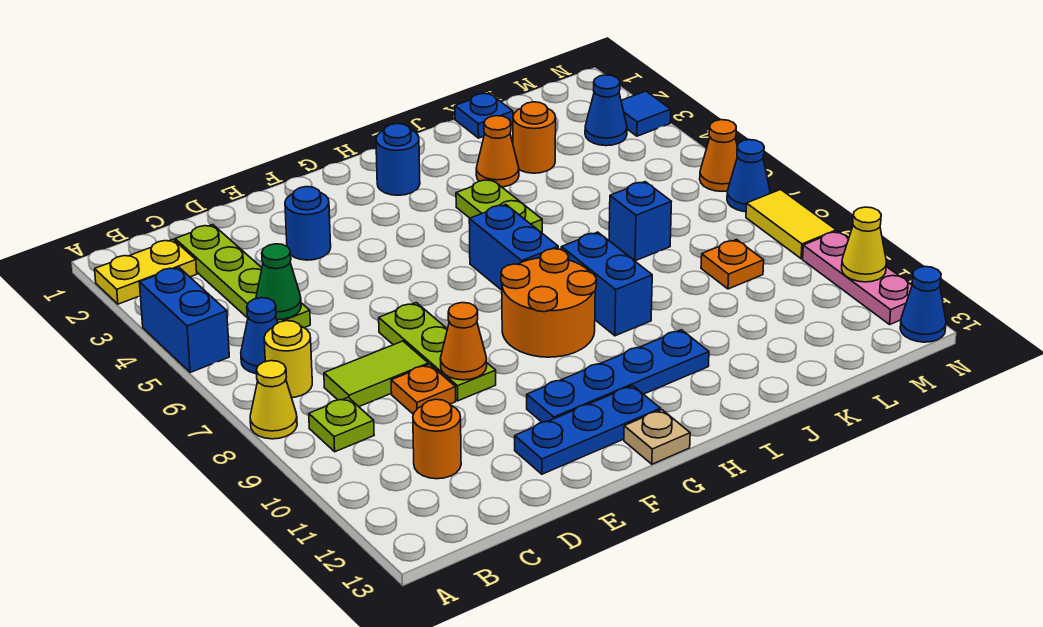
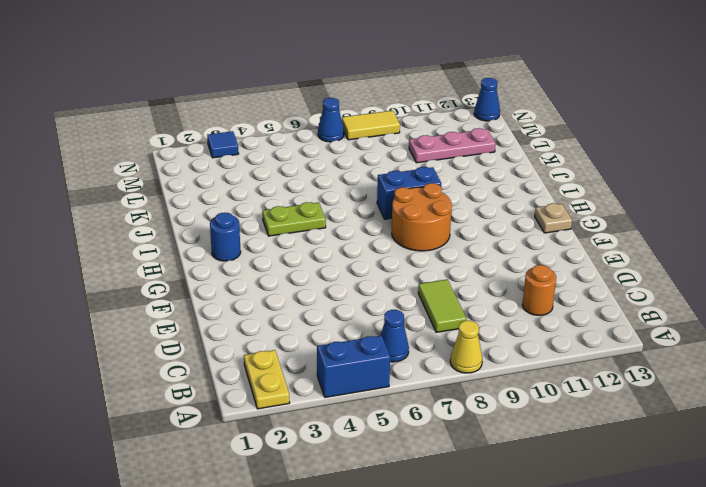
pink plate L10:L12 level 1 -> pink plate N10:N12 level 1
none -> yellow round brick B7 level 1
none -> lime plate B9 level 1
none -> lime plate C2:C5 level 1
none -> orange plate D9 level 1

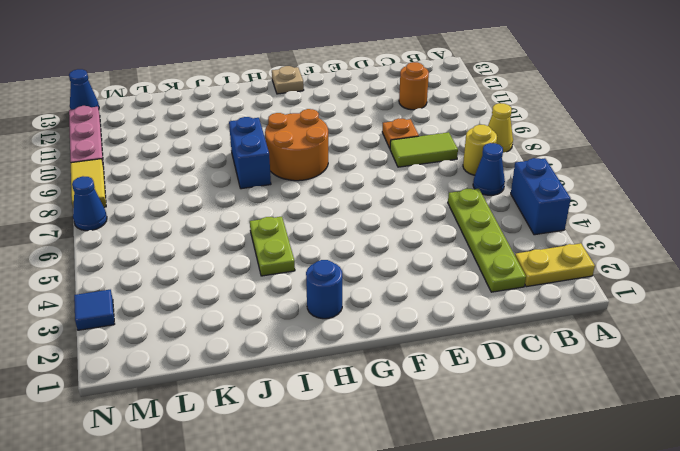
none -> lime plate B9 level 1
none -> blue round brick E3 level 1
none -> lime plate E7:E9 level 1
none -> blue plate E12:G12 level 1

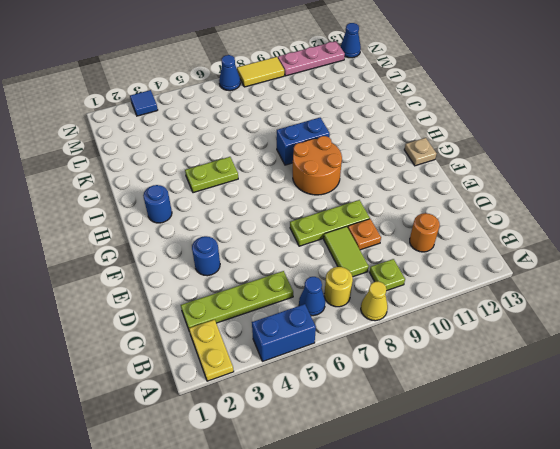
none -> blue plate E12:G12 level 1
none -> blue plate F11:I11 level 1
none -> blue brick H6:H7 level 1
none -> orange cone J3 level 1

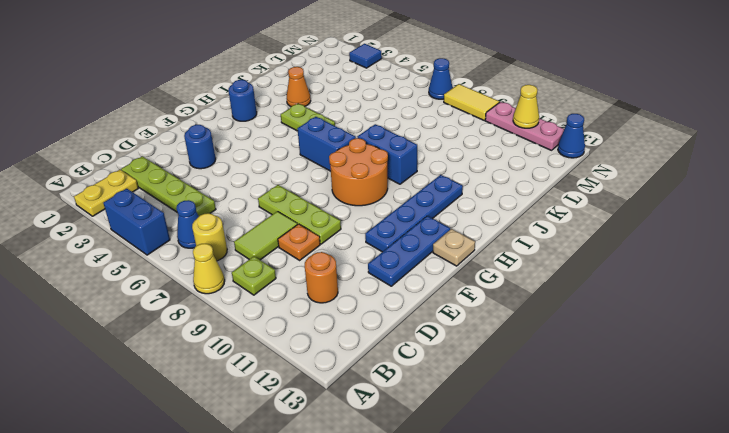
none -> blue plate K1 level 1
none -> orange round brick K3 level 1
none -> blue brick K7 level 1
none -> orange plate L9 level 1

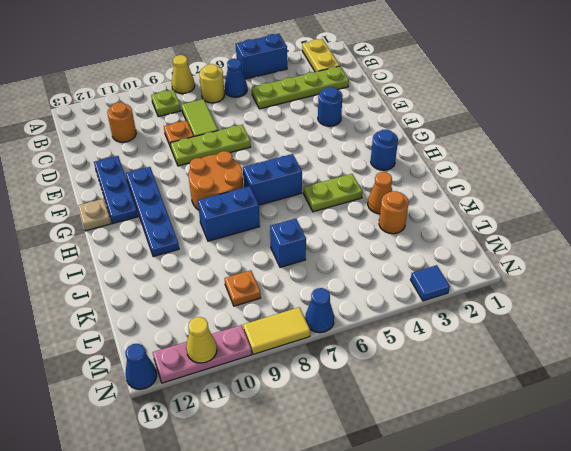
none -> blue plate K1 level 1
none -> blue cone M3 level 1
none -> orange cone N6 level 1
none -> green cone C5 level 2

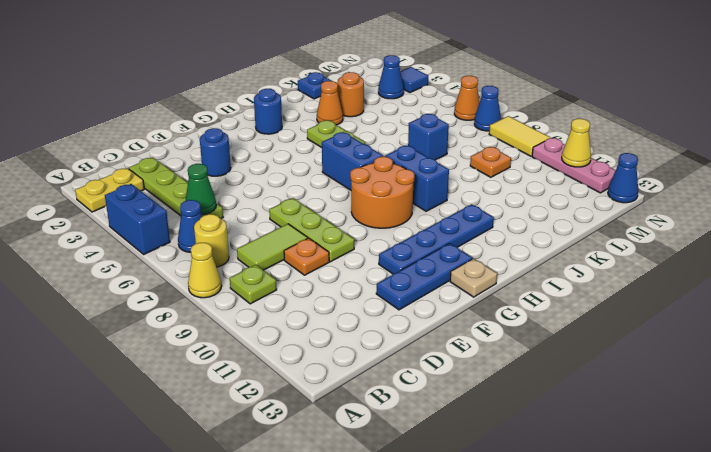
none -> orange round brick C11 level 1
none -> orange cone E9 level 2

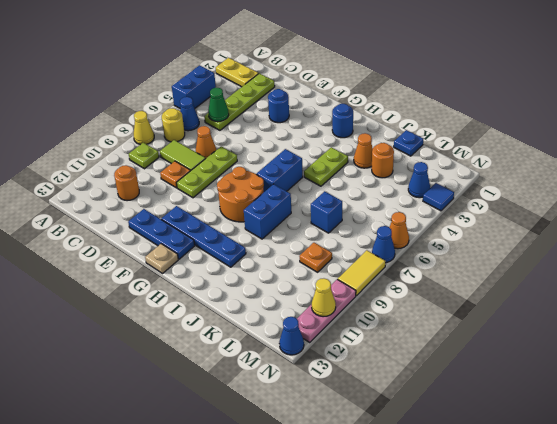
orange cone D7 level 1 -> orange cone E9 level 2

